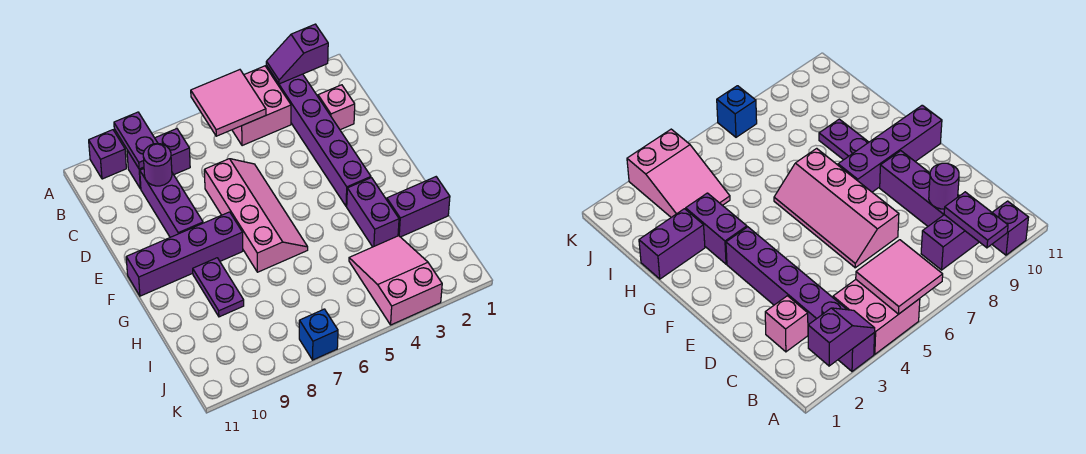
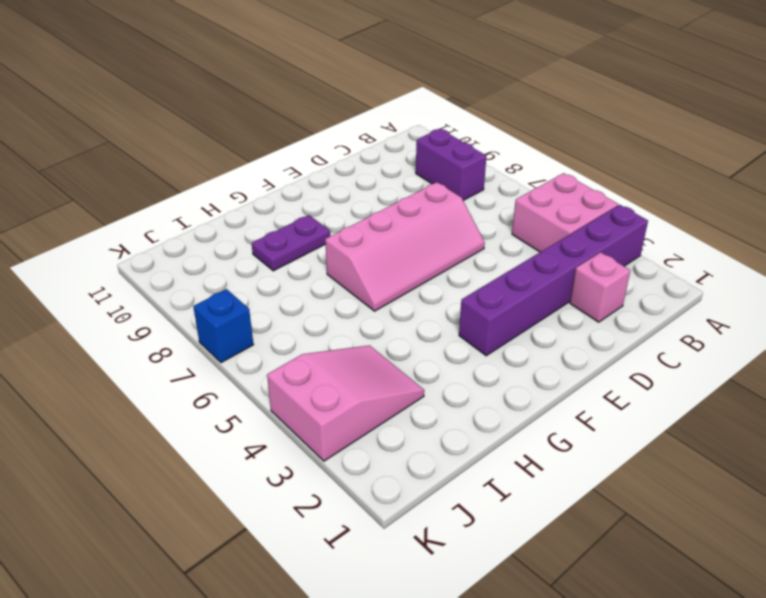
none -> purple brick A10 level 1
none -> purple brick C9:E9 level 1
none -> purple brick F8:F11 level 1

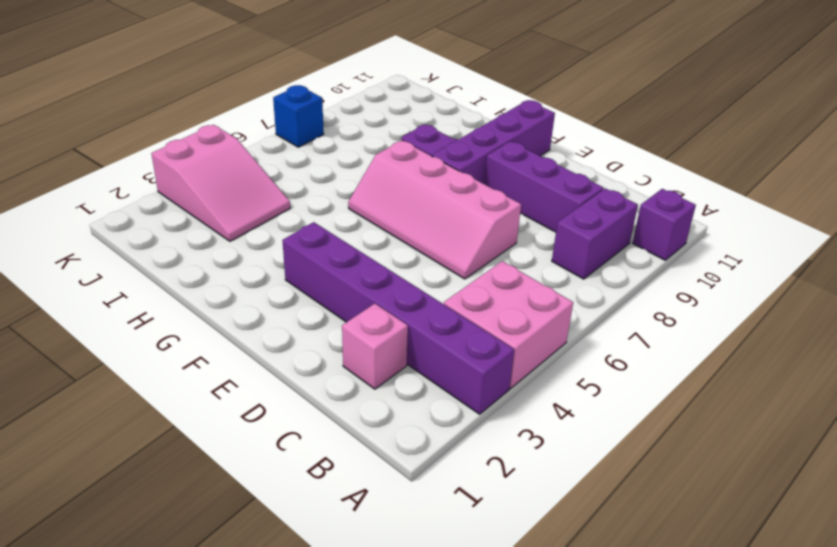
none -> purple brick G3:H3 level 1
none -> purple brick H1:H2 level 1
none -> purple slope A2:A3 level 2 top 2

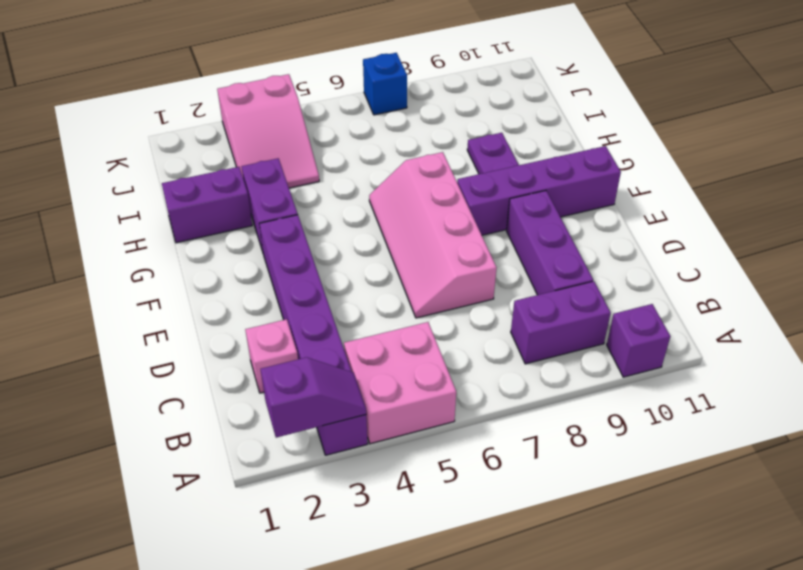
none -> pink tile A5:B6 level 2
none -> purple plate A9:B9 level 2
none -> purple round brick C9 level 2

